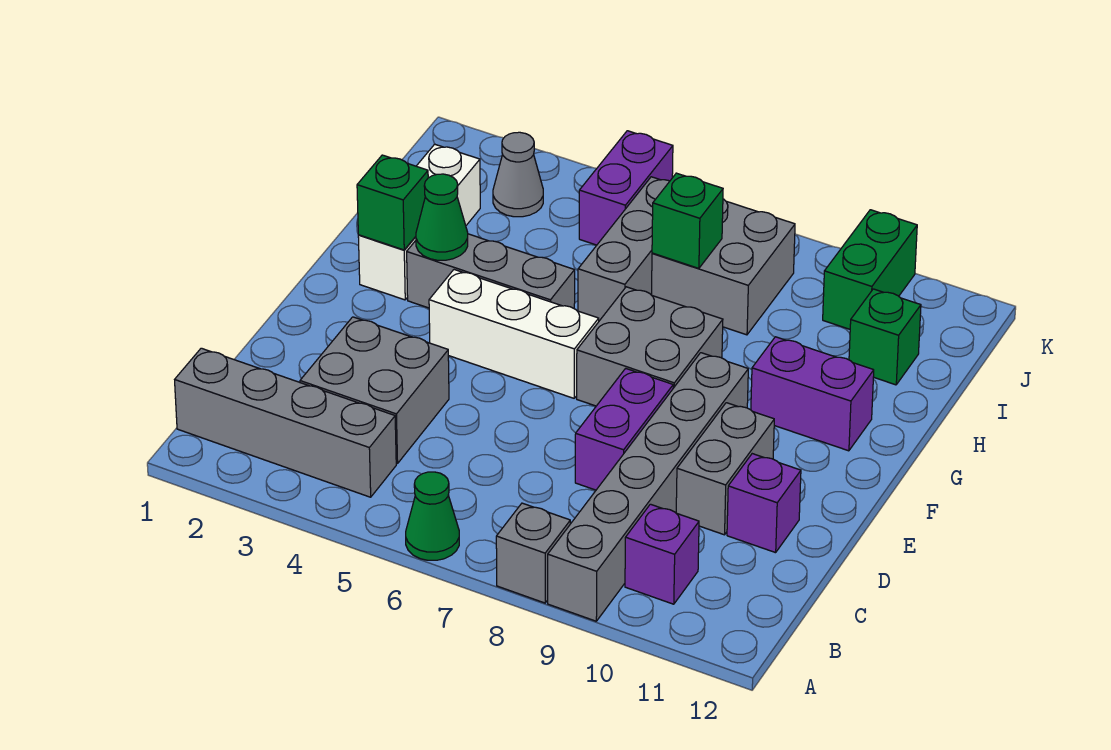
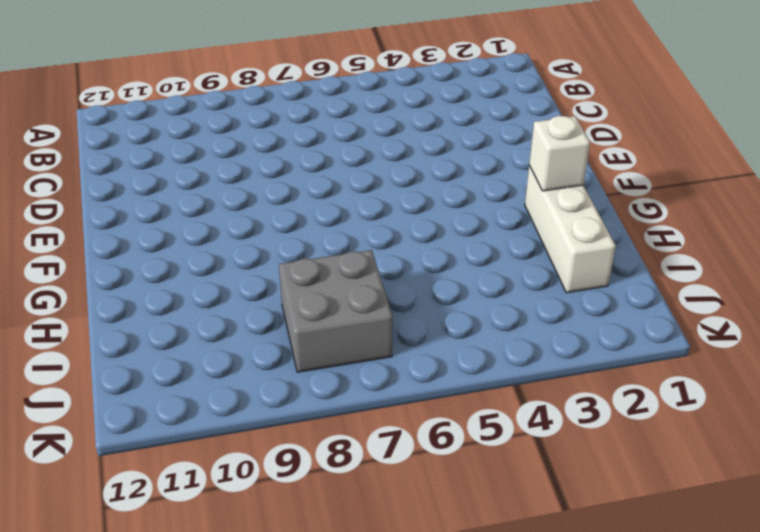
white brick G2 level 2 -> green brick G2 level 2
none -> green cone A6 level 1
none -> grey brick A8 level 1
none -> grey brick A9:F9 level 1

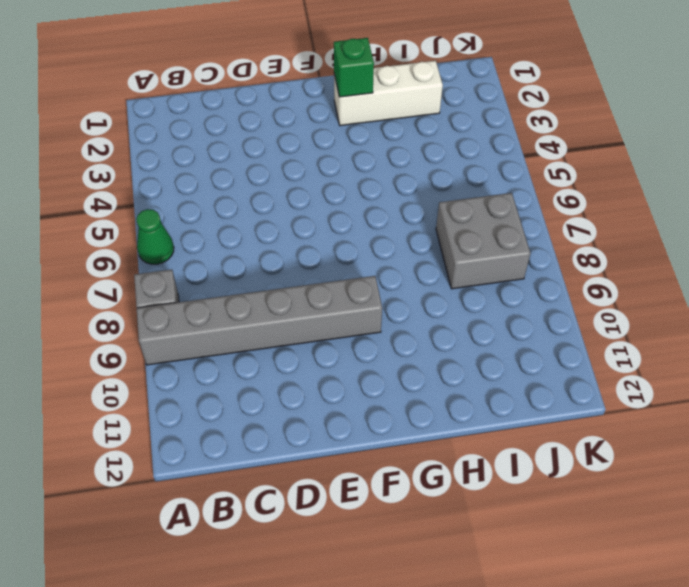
none -> grey brick B1:B4 level 1
none -> purple brick B10 level 1
none -> grey brick C3:D4 level 1

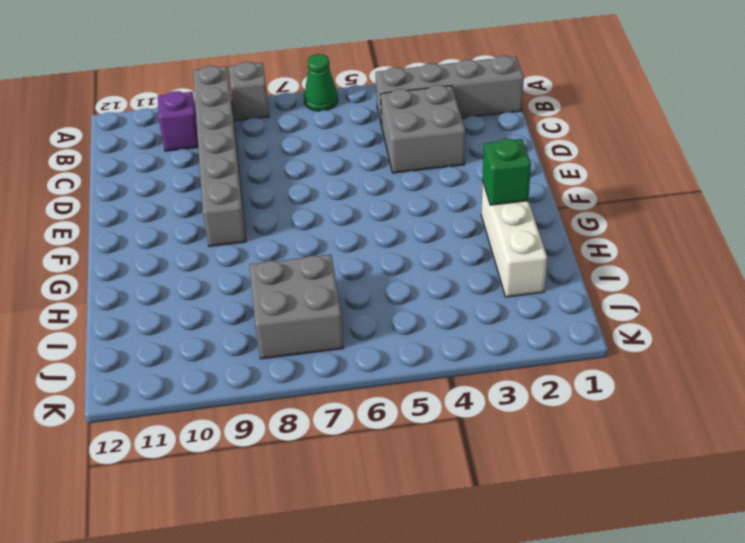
none -> purple brick D8:E8 level 1
none -> grey brick D10:E10 level 1
none -> purple brick D11 level 1

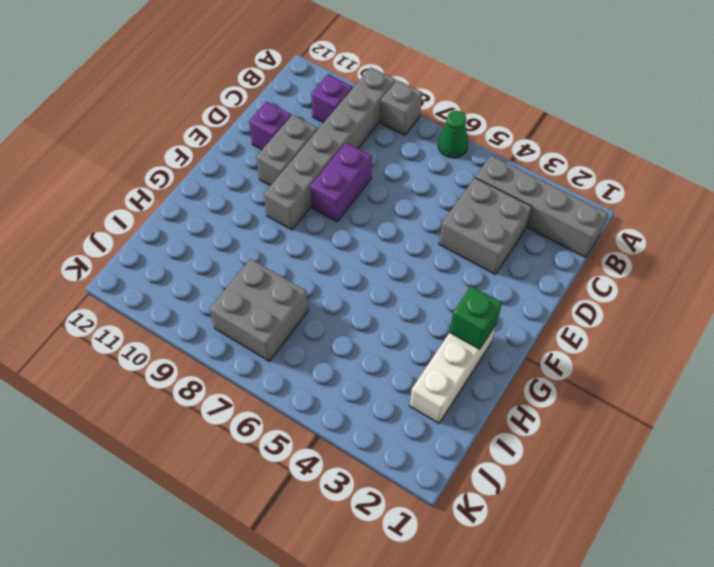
none -> white brick F4:F6 level 1
none -> grey brick F7:G8 level 1
none -> grey brick G3:G5 level 1

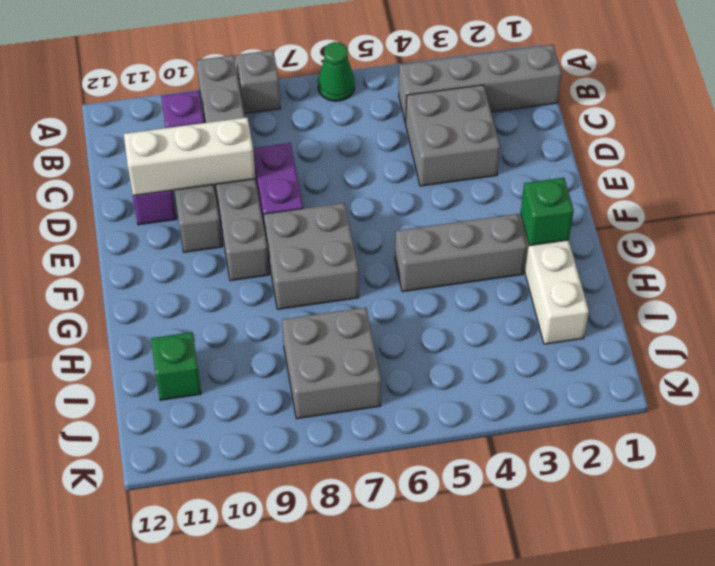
white brick D9:D11 level 2 -> white brick F4:F6 level 1
none -> purple brick G10:G11 level 1
none -> grey brick H6:J6 level 1
none -> grey cone J3 level 1

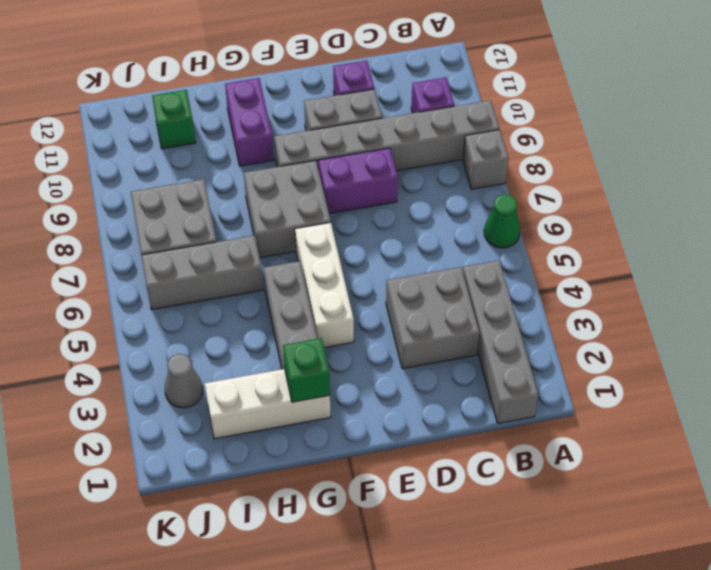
none -> purple brick J5:K5 level 1
none -> green brick J10:K10 level 1
none -> green cone G3 level 2

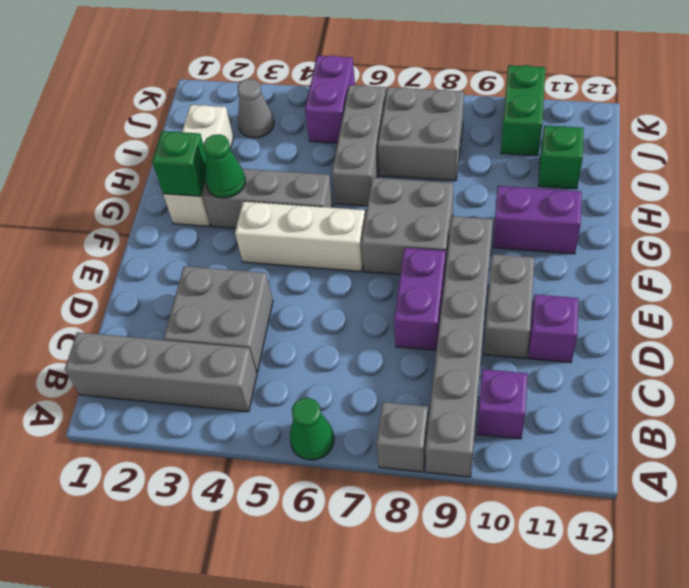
none -> green brick I7 level 2

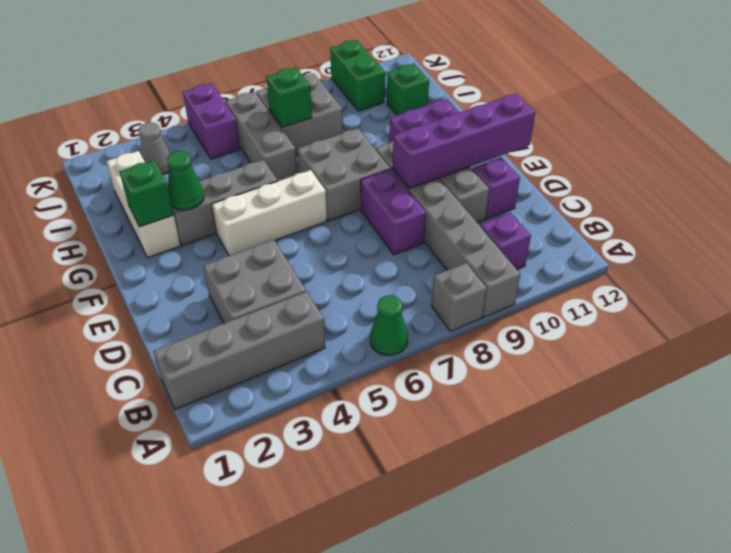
purple brick E9:E12 level 2 -> none

